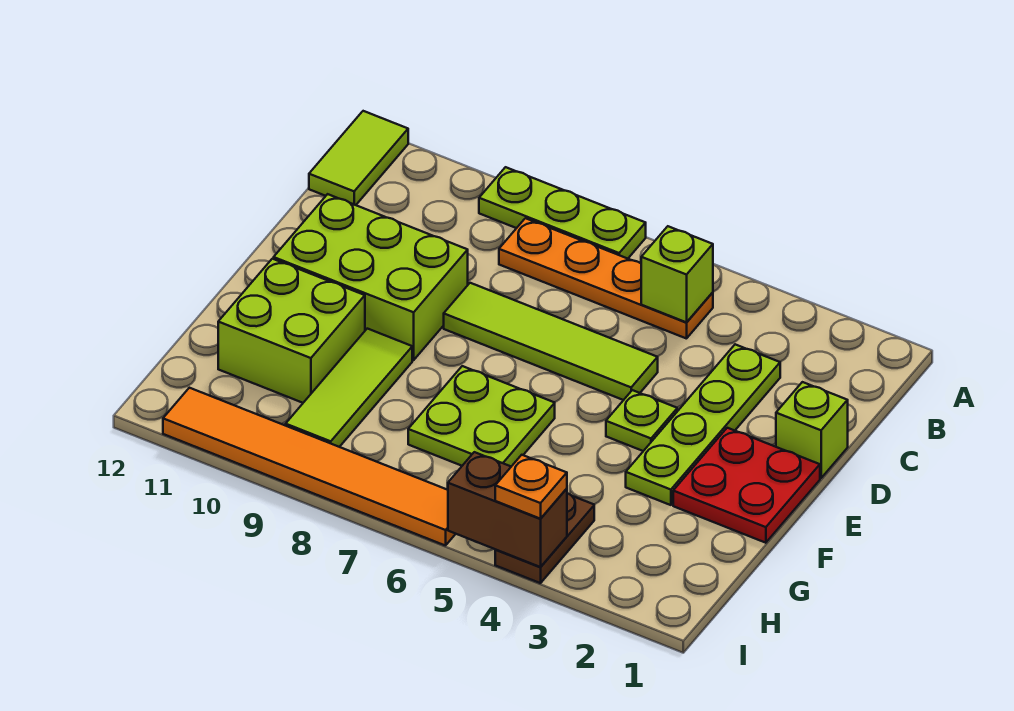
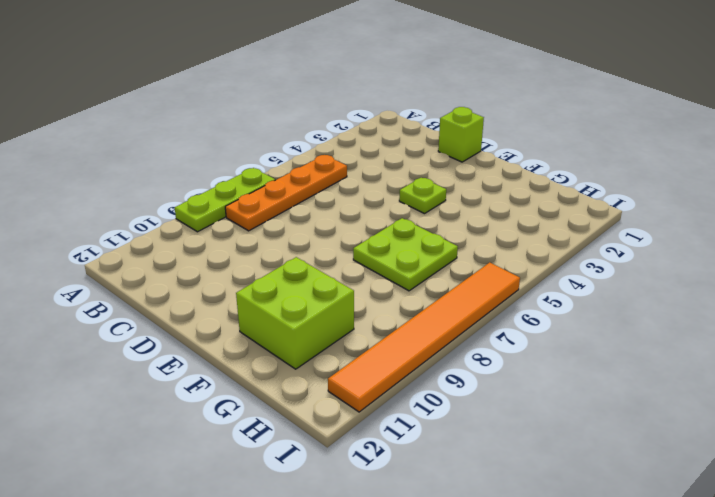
none -> lime tile A12:B12 level 1
none -> lime plate C3:F3 level 1
none -> lime tile D5:D8 level 1

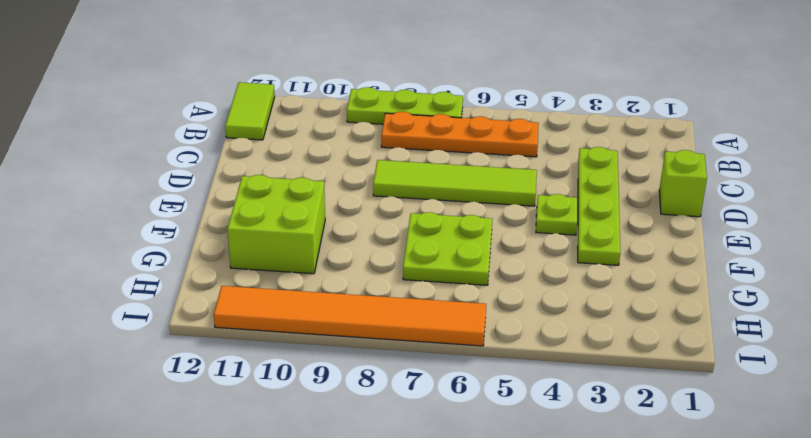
none -> lime brick D9:E11 level 1
none -> red plate E1:F2 level 1
none -> lime tile F9:H9 level 1

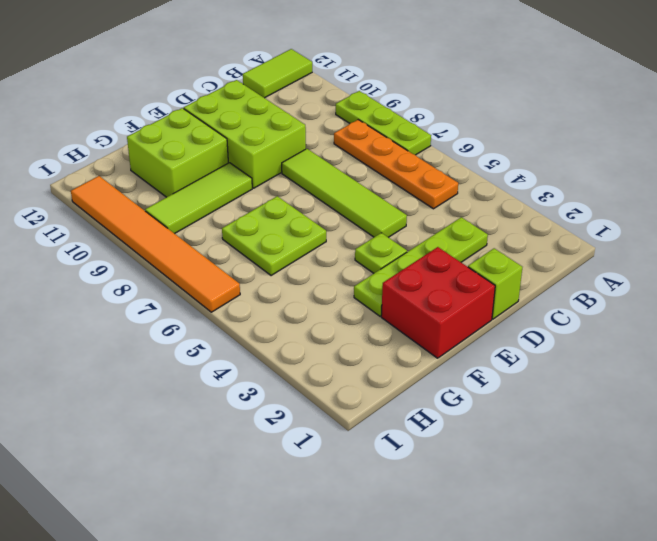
red brick E1:F2 level 1 -> red plate E1:F2 level 1
none -> brown plate H4:I4 level 1
none -> lime brick B5 level 2
none -> brown brick I4:I5 level 2

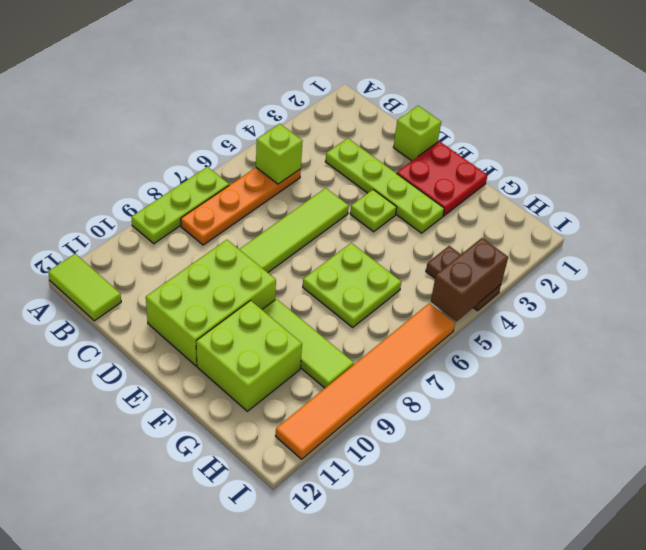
none -> orange plate I4 level 3

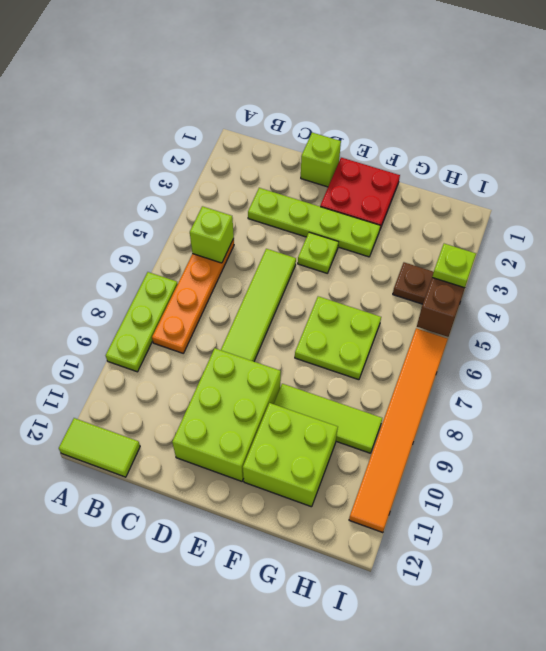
lime plate I4 level 3 -> orange plate I4 level 3

